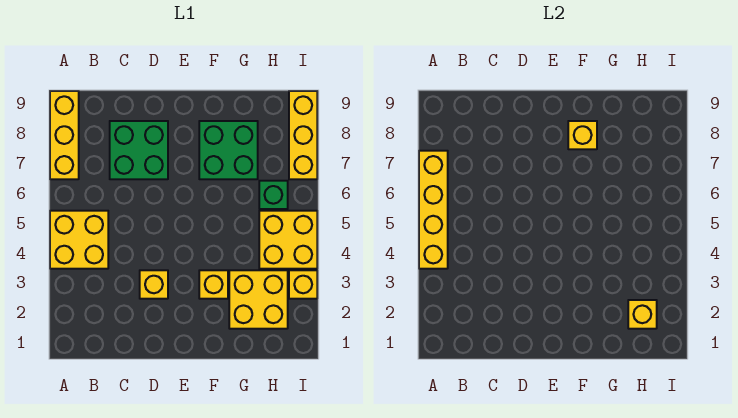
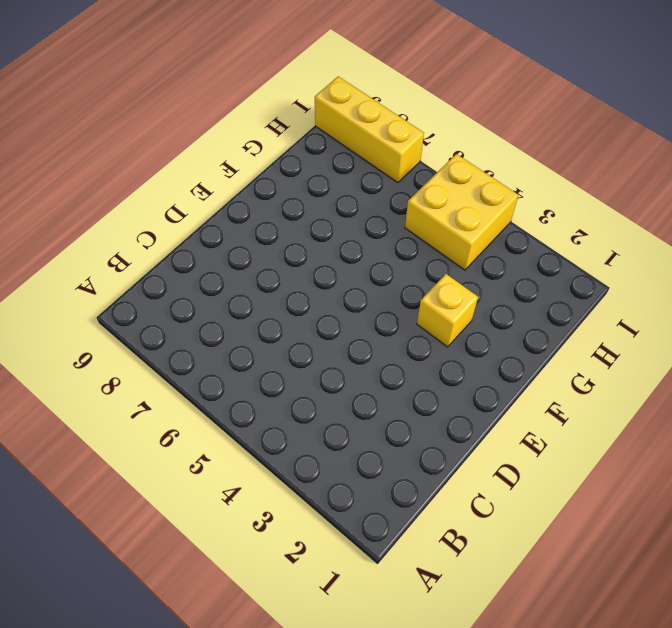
none -> yellow brick A4:B5 level 1
none -> yellow brick A7:A9 level 1
none -> green brick C7:D8 level 1

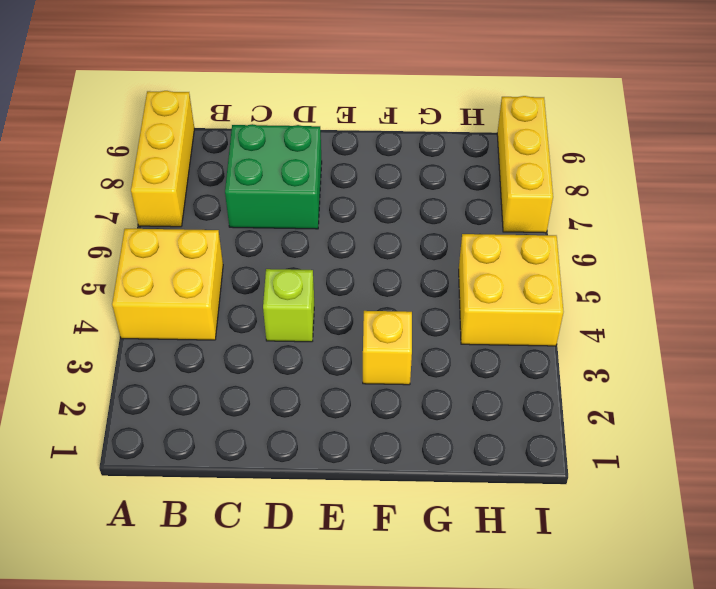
lime brick D4 level 1 -> none
none -> yellow brick D3 level 1
none -> green brick F7:G8 level 1
none -> yellow brick G2:H3 level 1

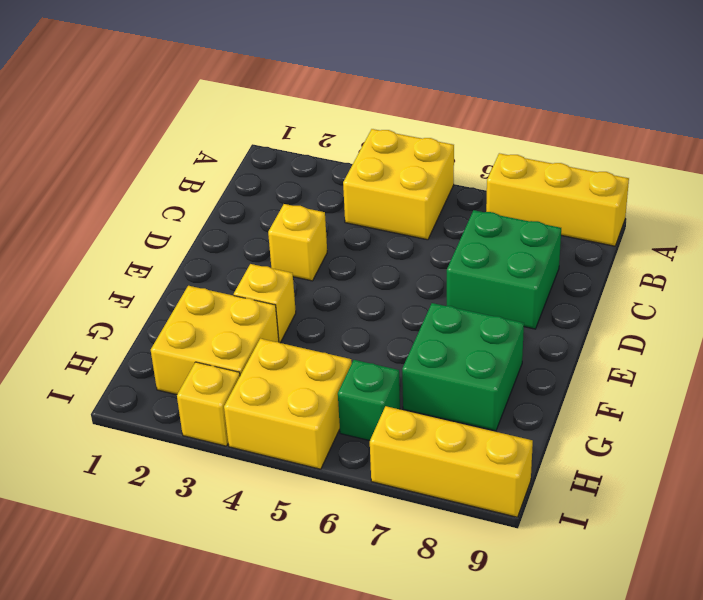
none -> yellow brick A4:A7 level 2
none -> yellow brick F8 level 2
none -> yellow brick H2 level 2

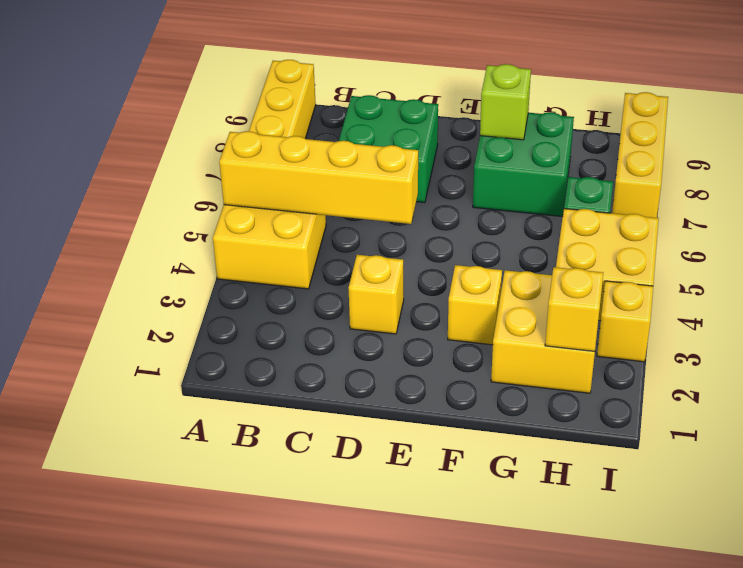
yellow brick A5:D5 level 2 -> yellow brick A4:A7 level 2
lime brick F8 level 2 -> yellow brick F8 level 2

